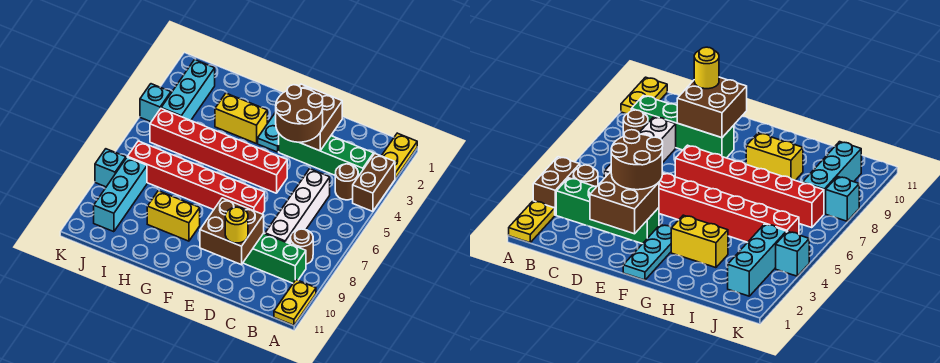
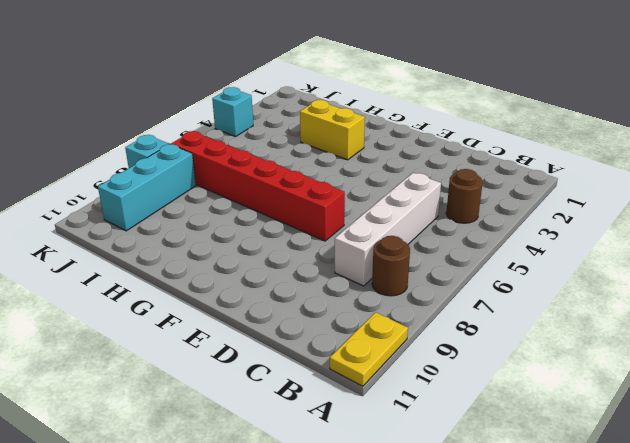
none -> yellow plate A1:A2 level 1
none -> brown brick A3:A4 level 1
none -> green brick B3:E3 level 1

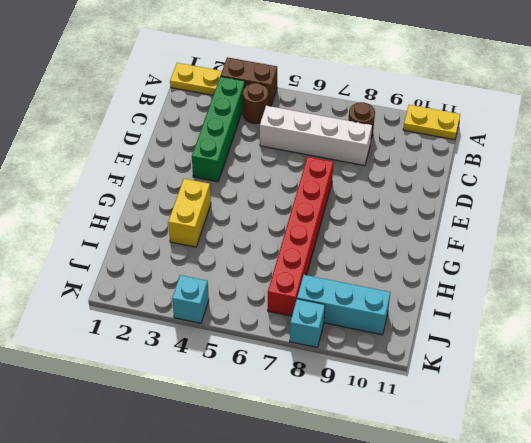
none -> green brick B9:E9 level 1
none -> red brick E5:J5 level 1
none -> cyan plate F1:F3 level 1

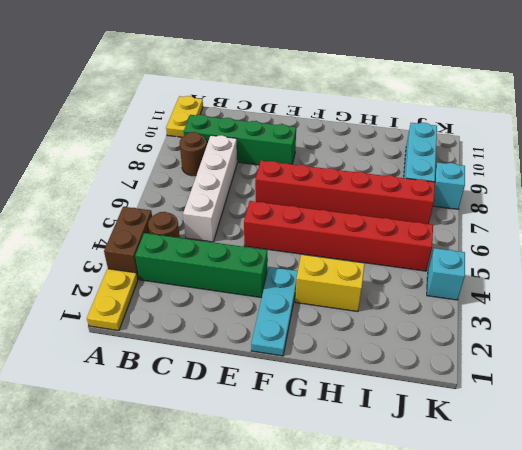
none -> yellow brick G9:H9 level 1
none -> cyan brick J2:J4 level 1
none -> brown brick D2:E3 level 2

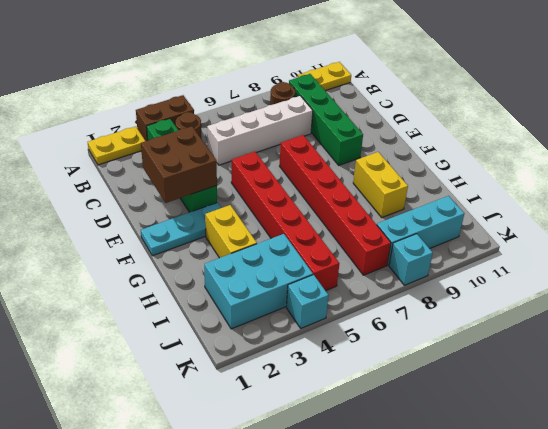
cyan brick I2:J4 level 1 -> cyan brick J2:J4 level 1
none -> brown brick D9:E10 level 2
none -> brown round brick D3:E4 level 3
none -> yellow round brick D10 level 3

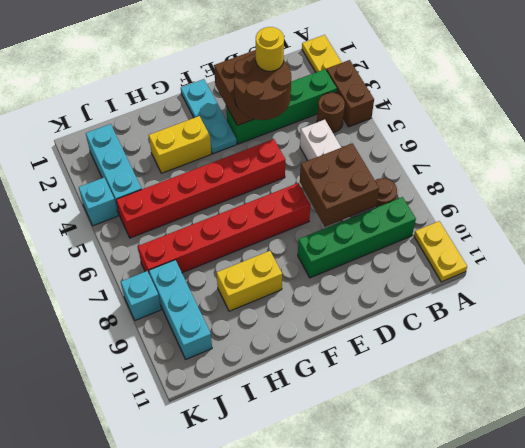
brown brick C7:D8 level 2 -> brown brick D9:E10 level 2
yellow round brick D3 level 4 -> yellow round brick D10 level 3

